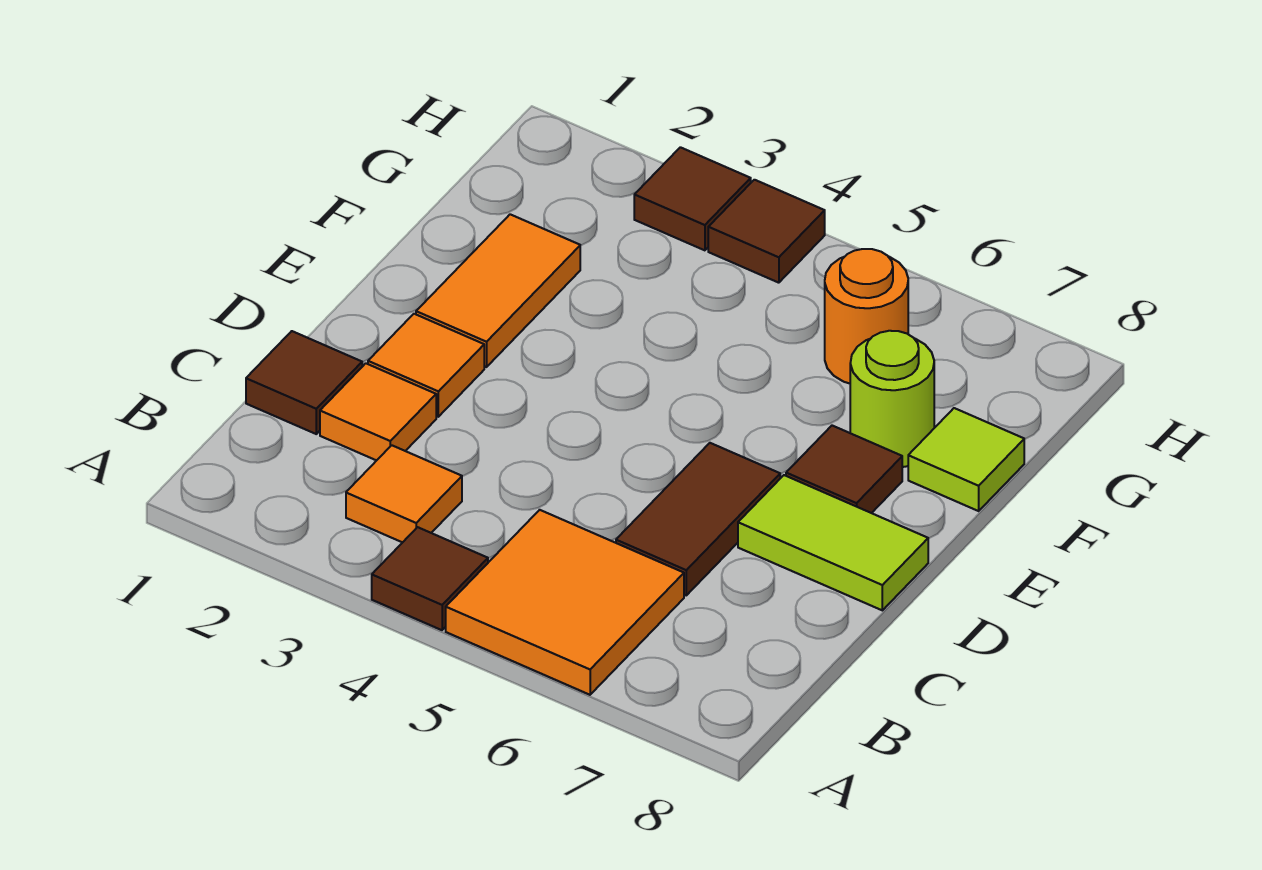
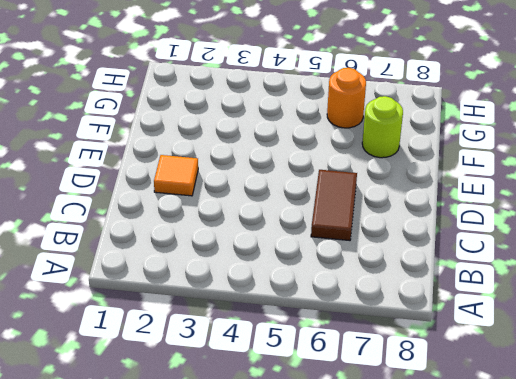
none -> brown tile A4 level 1
none -> orange tile A5:B6 level 1
none -> orange tile B3 level 1

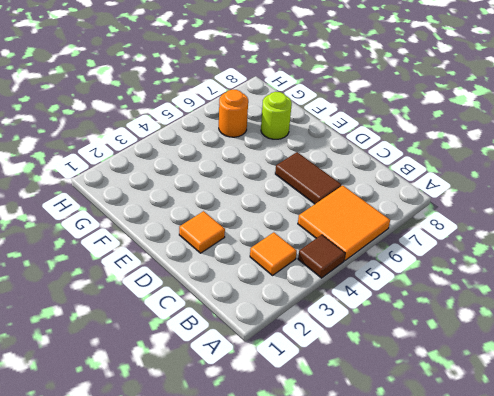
none -> brown tile C1 level 1
none -> orange tile C2 level 1
none -> lime tile D7:D8 level 1

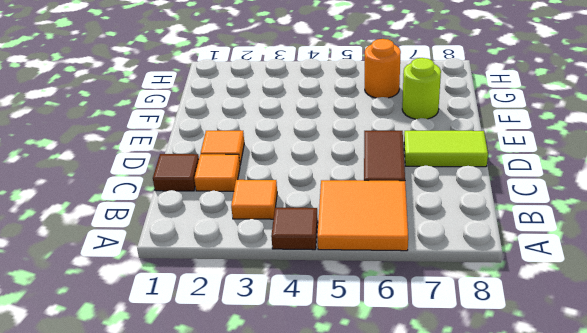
none -> orange tile E2:F2 level 1
none -> brown tile E7 level 1
none -> lime tile F8 level 1

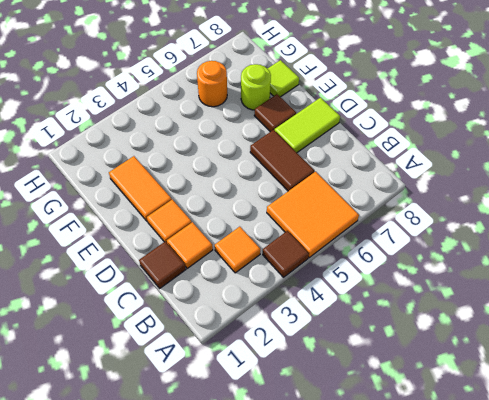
none -> brown tile H3 level 1
none -> brown tile H4 level 1

